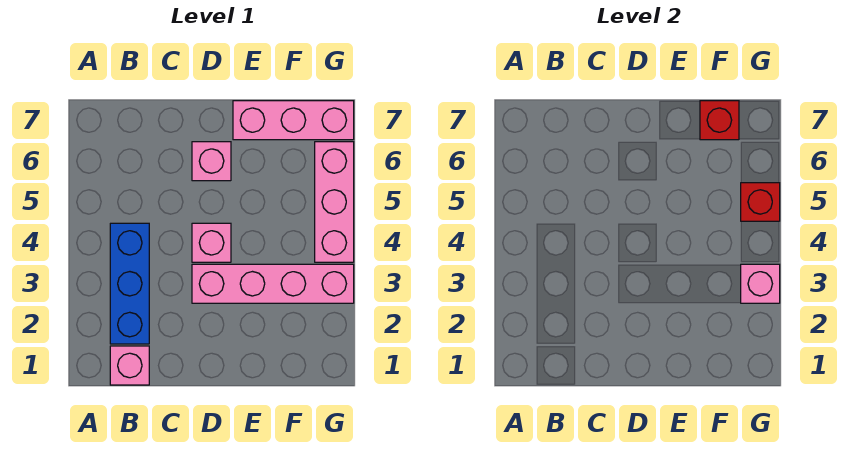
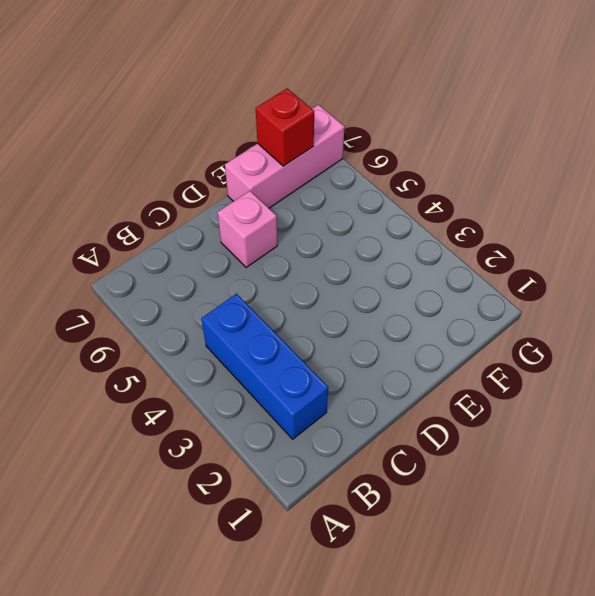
none -> pink brick B1 level 1
none -> pink brick D3:G3 level 1

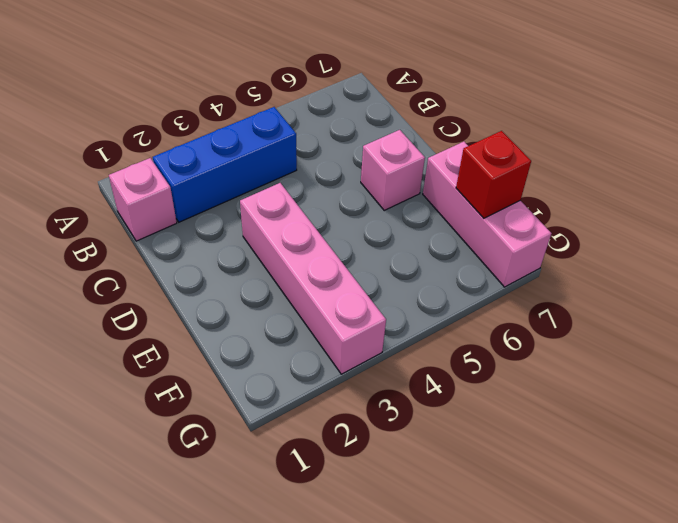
none -> pink brick D4 level 1
none -> pink brick G4:G6 level 1

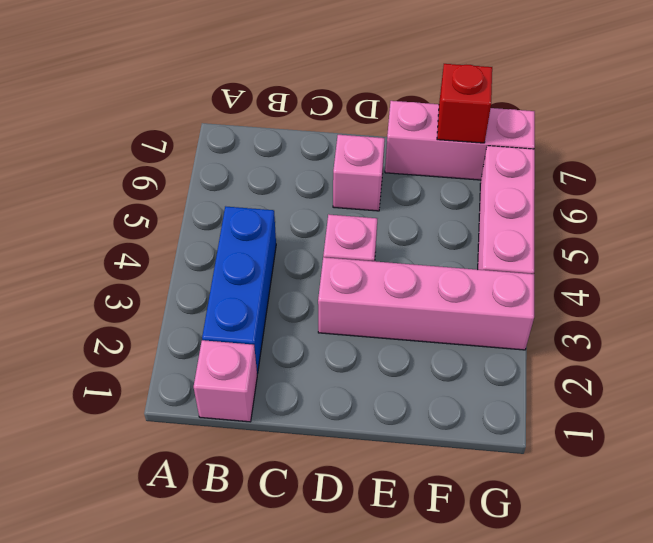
none -> pink brick G3 level 2
none -> red brick G5 level 2

